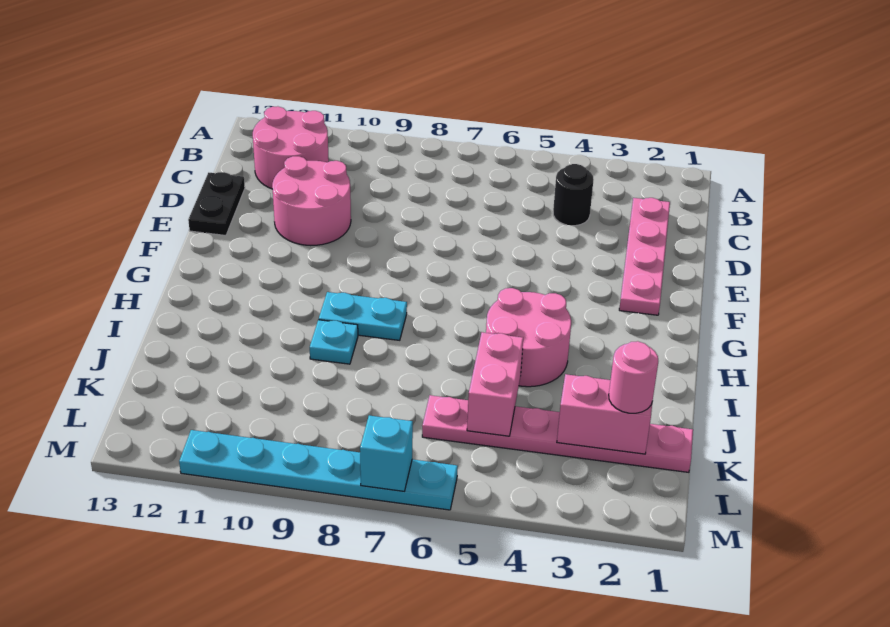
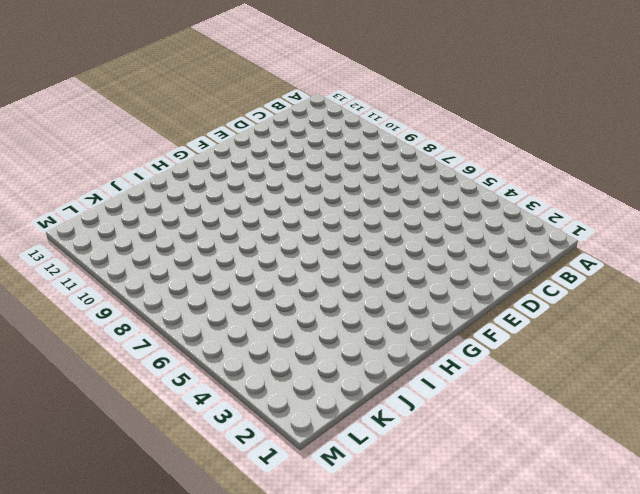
none -> pink round brick B11:C12 level 1
none -> pink plate C2:F2 level 1
none -> black round brick C4 level 1

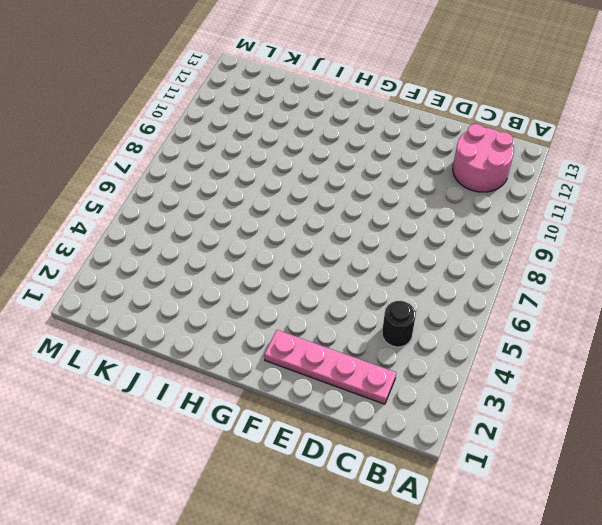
none -> pink round brick D10:E11 level 1
none -> black plate D13:E13 level 1
none -> pink round brick H4:I5 level 1

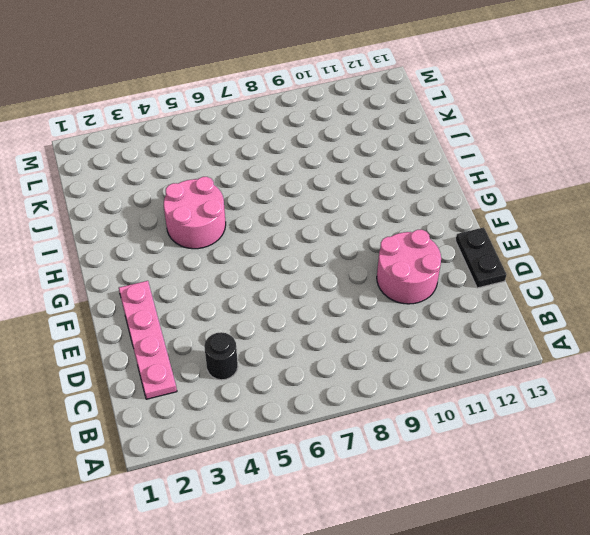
none -> pink round brick B11:C12 level 1
none -> cyan plate H8:H9 level 1
none -> cyan plate I9 level 1

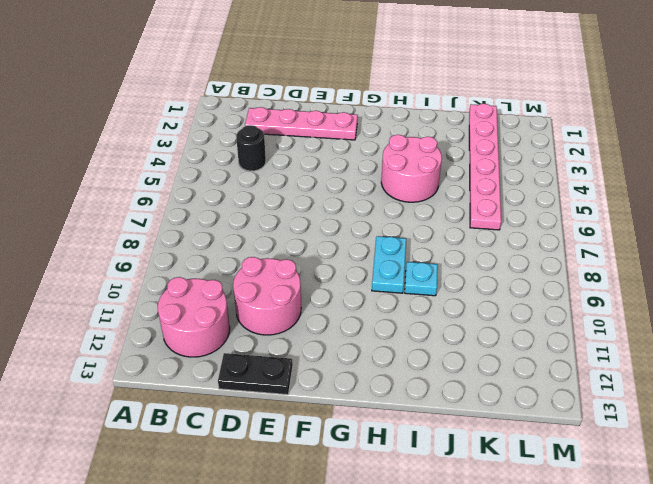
none -> cyan plate M6:M11 level 1
none -> pink brick J5:K5 level 2
none -> pink brick K2:K3 level 2

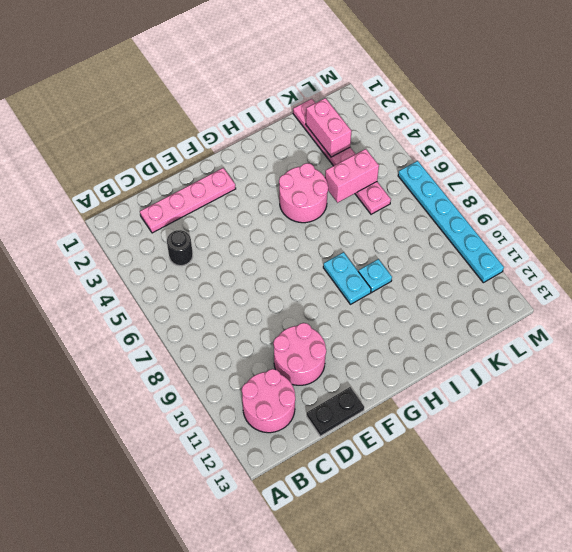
none -> cyan brick M7 level 2
none -> pink round brick K2 level 3

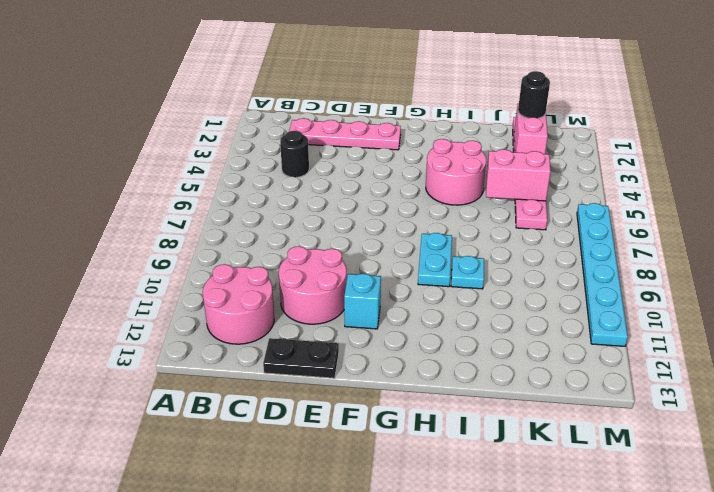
cyan brick F11 level 1 -> cyan brick M7 level 2
black round brick K2 level 3 -> pink round brick K2 level 3

